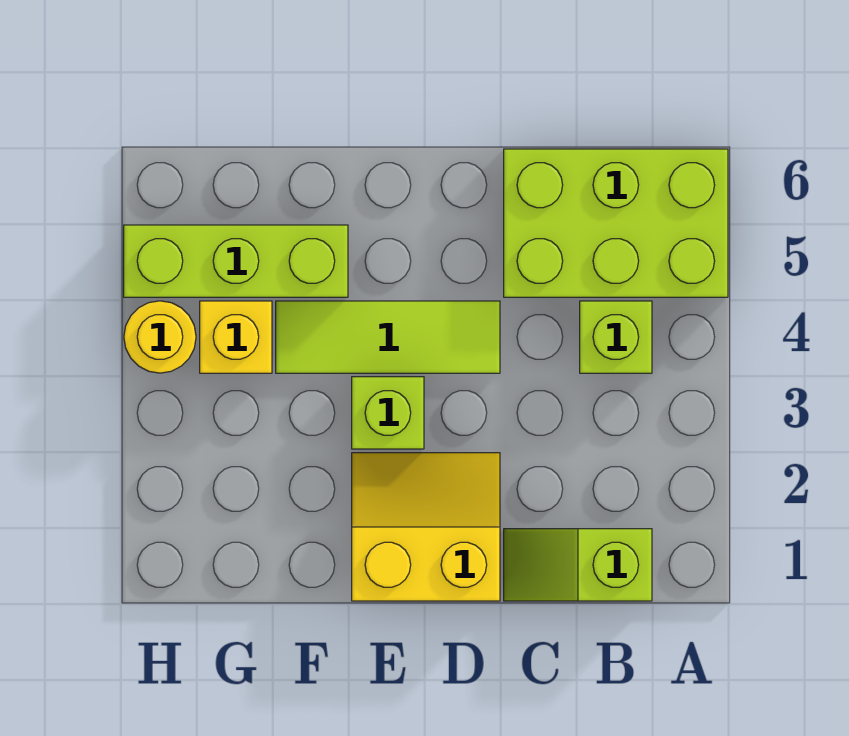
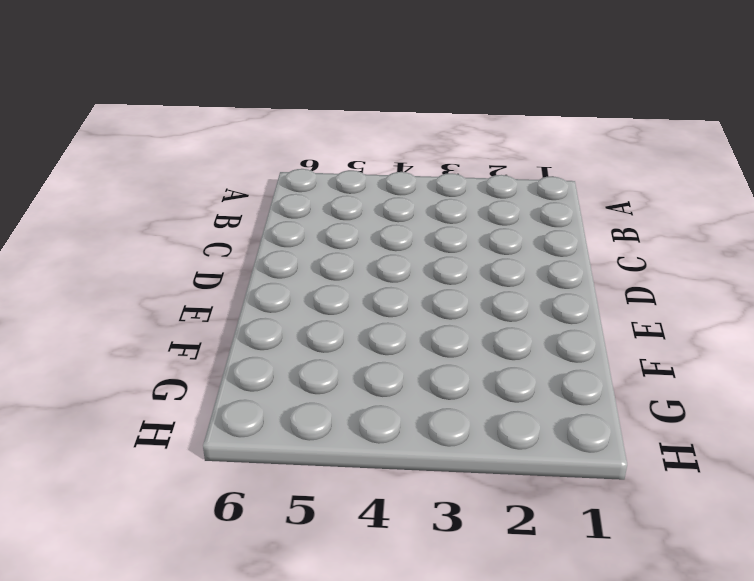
none -> lime brick A5:C6 level 1
none -> lime slope B1:C1 level 1 top B

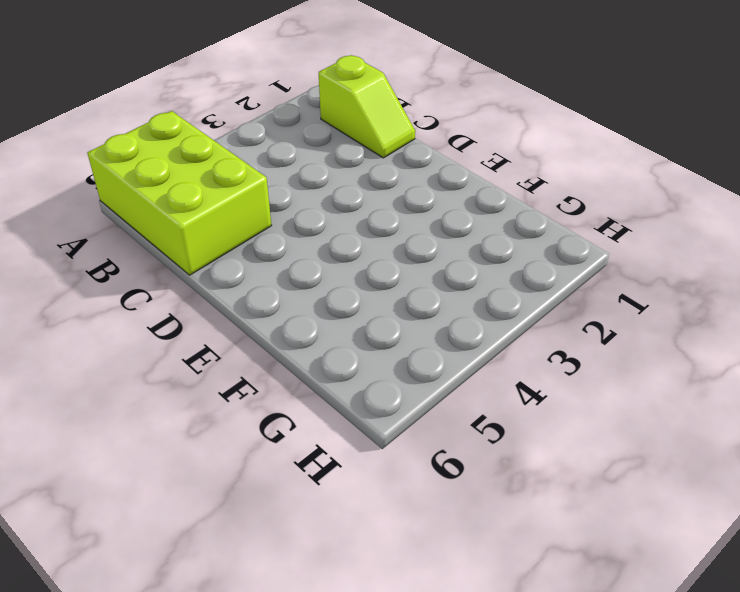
none -> lime brick B4 level 1
none -> yellow slope D1:E2 level 1 top 1

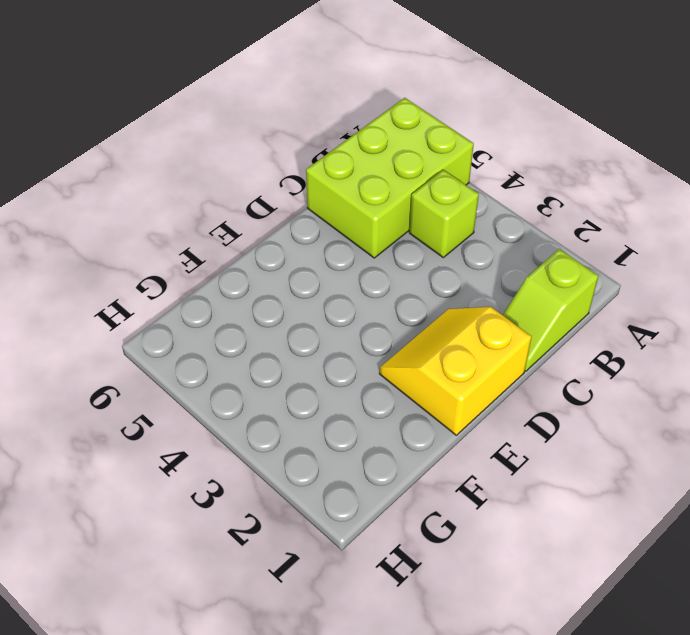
none -> lime tile D4:F4 level 1
none -> lime brick E3 level 1

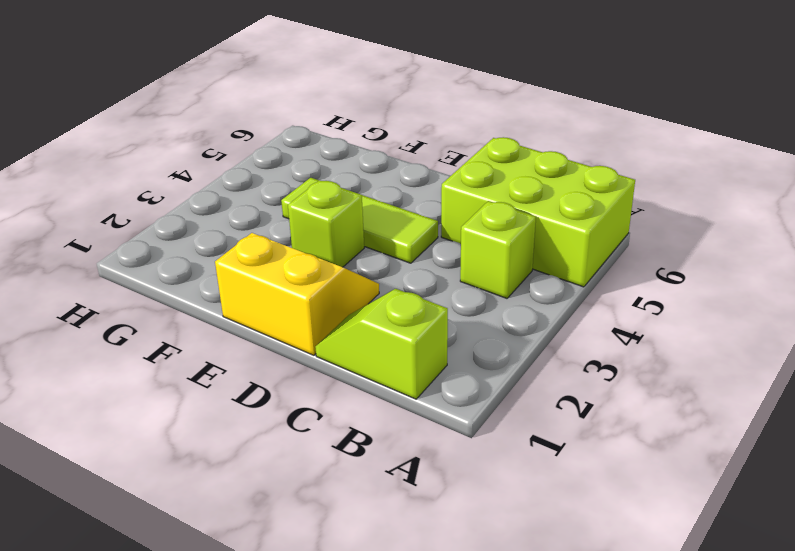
none -> lime brick F5:H5 level 1
none -> yellow brick G4 level 1

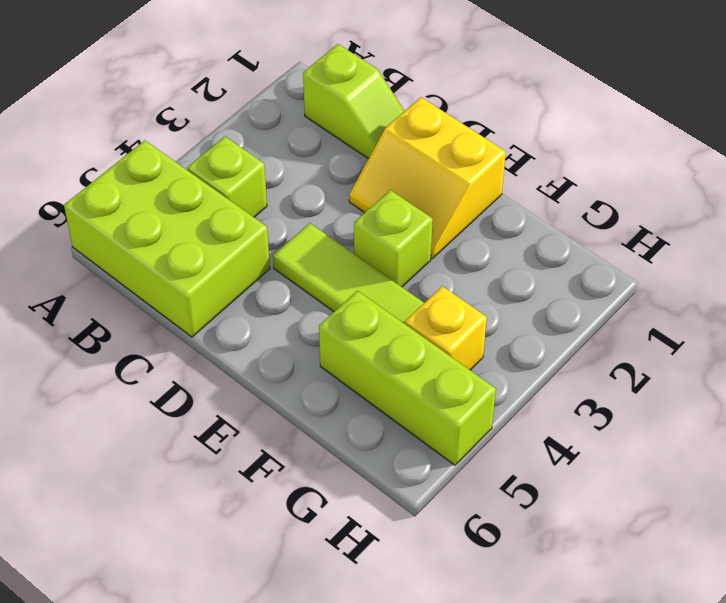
none -> yellow round brick H4 level 1

